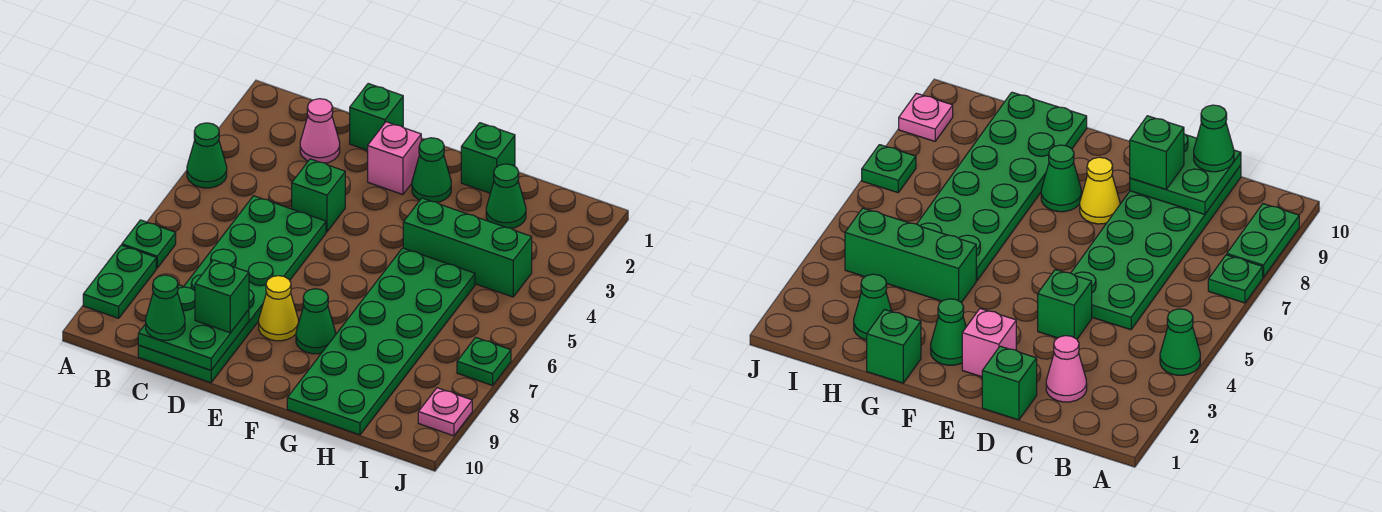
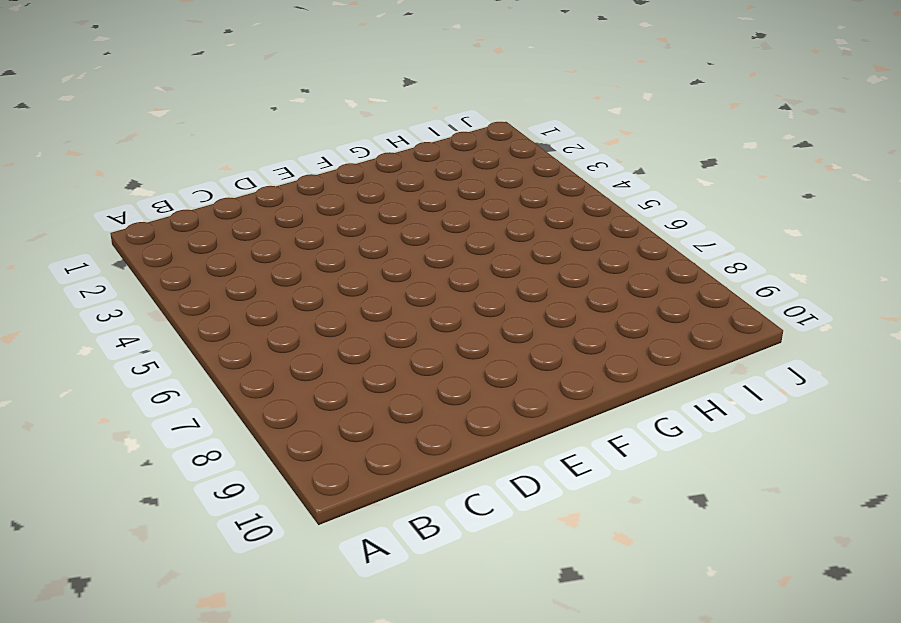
none -> green cone A4 level 1
none -> green plate A7 level 1
none -> green plate A8:A9 level 1

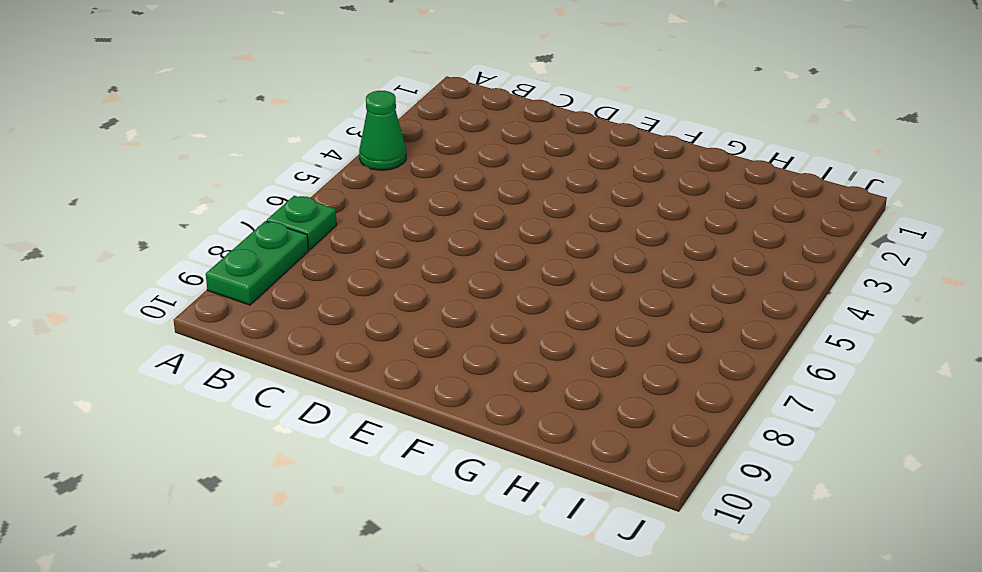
none -> pink cone C2 level 1
none -> green plate C5:D10 level 1
none -> green brick D1 level 1

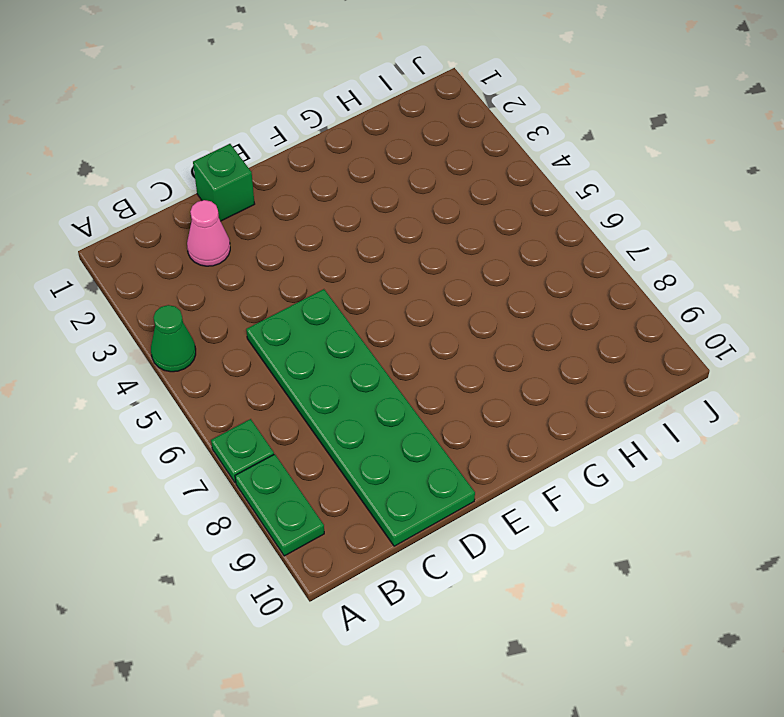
none -> green brick D4 level 1
none -> pink brick E2 level 1
none -> yellow cone E8 level 1

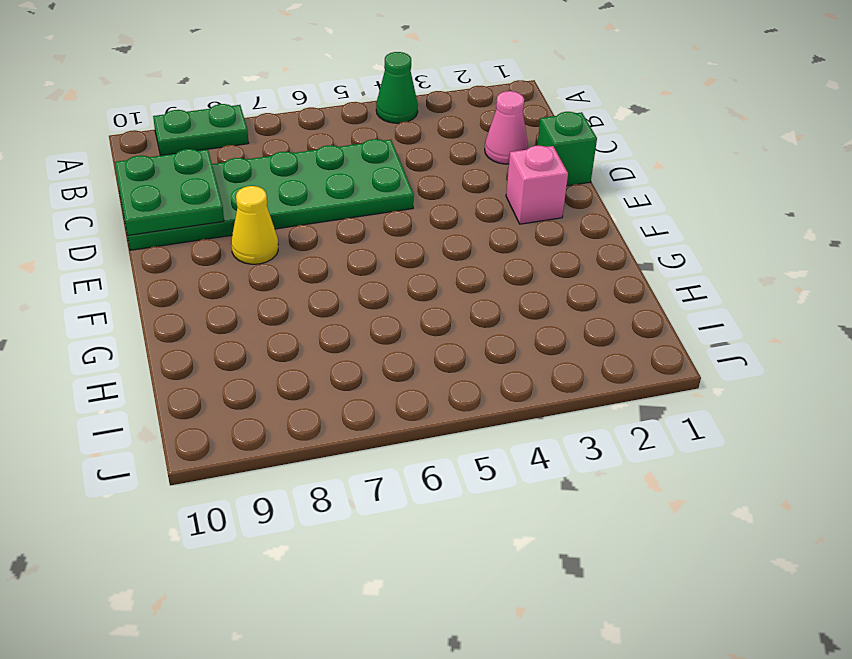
none -> green plate A7 level 1
none -> green brick D4 level 1
none -> green cone F2 level 1

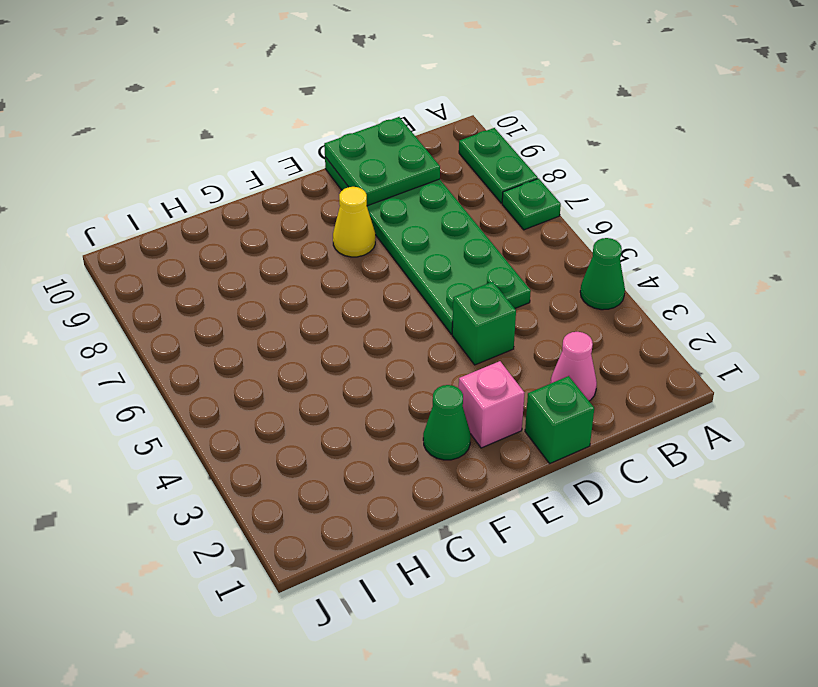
none -> green cone F8 level 1
none -> green brick G1 level 1
none -> green brick G4:I4 level 1

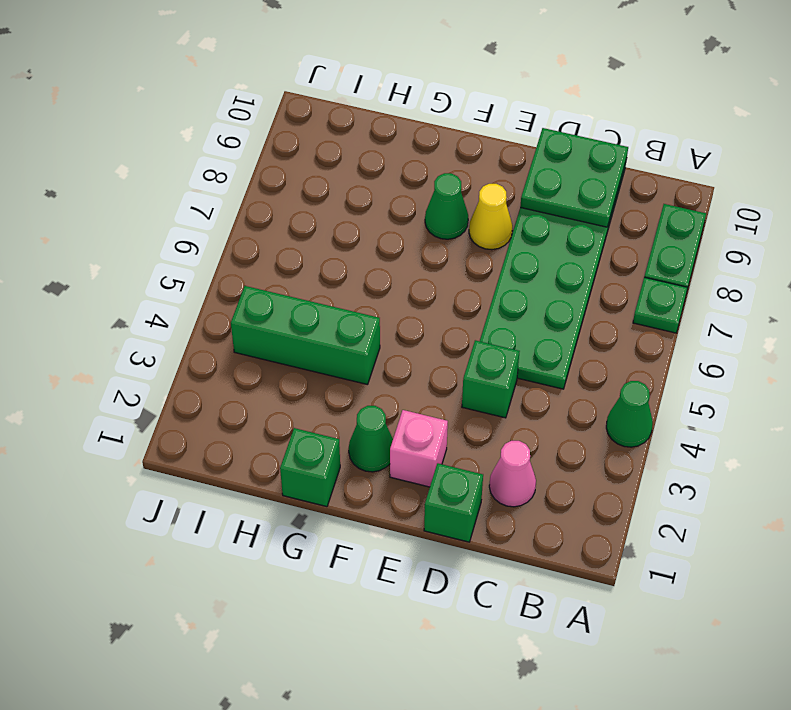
none -> green plate G5:H10 level 1
none -> green cone H2 level 1
none -> green plate J7 level 1

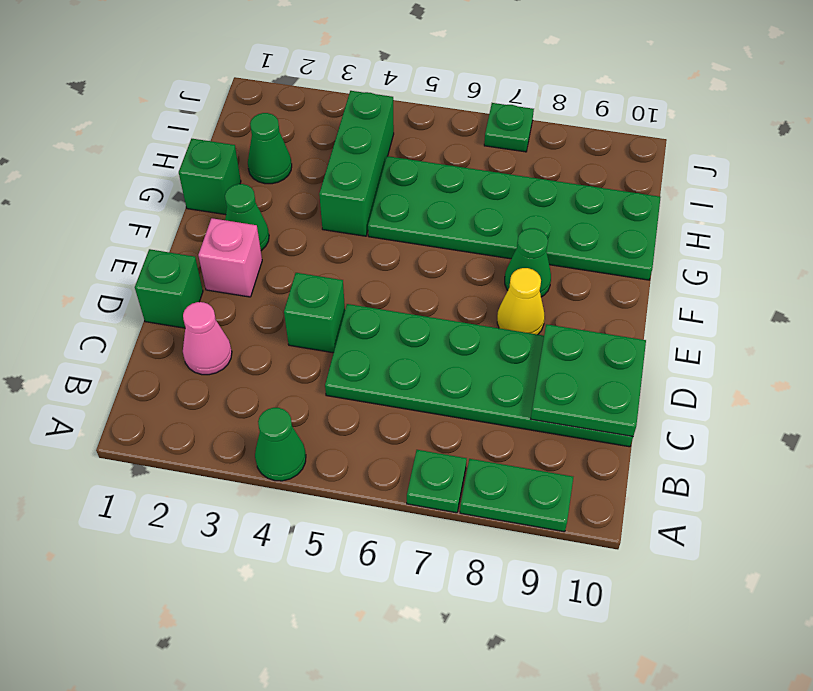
none -> pink plate J9 level 1
none -> green cone C10 level 3
none -> green brick D9 level 3

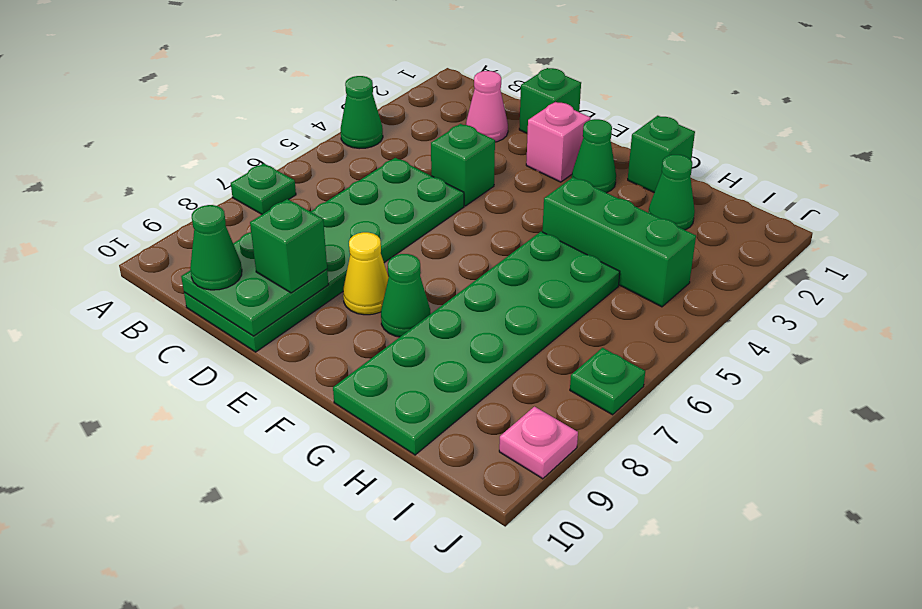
none -> green plate A8:A9 level 1

